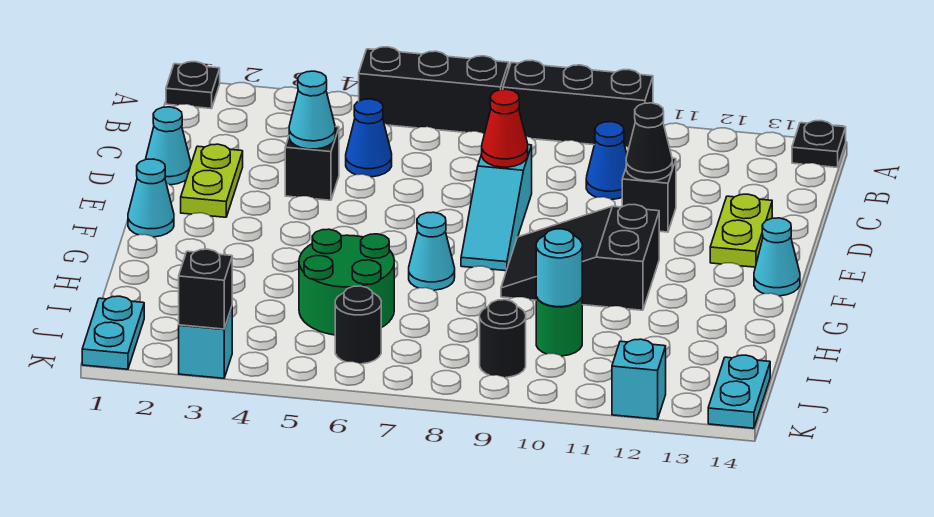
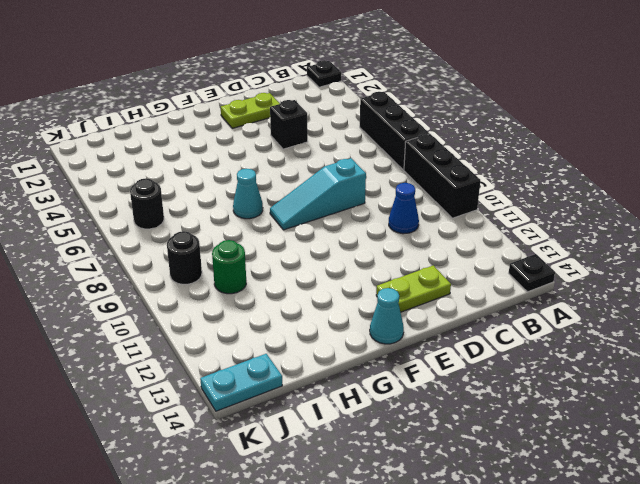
none -> blue cone C5 level 1
none -> cyan cone D1 level 1
none -> black brick D11 level 1

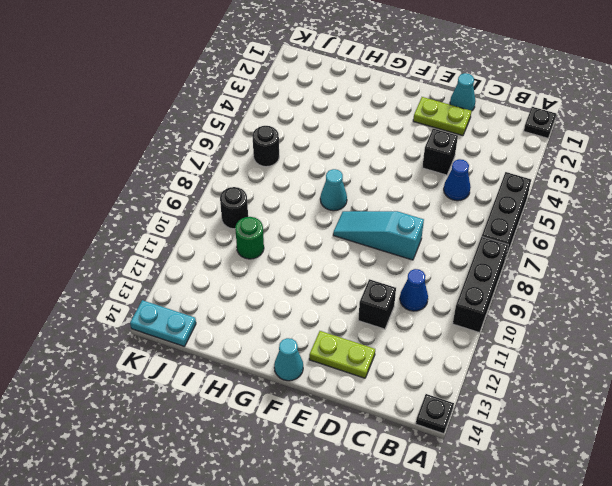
none -> cyan cone F1 level 1
none -> black slope F9:G11 level 1 top 11
none -> green round brick H5:I6 level 1

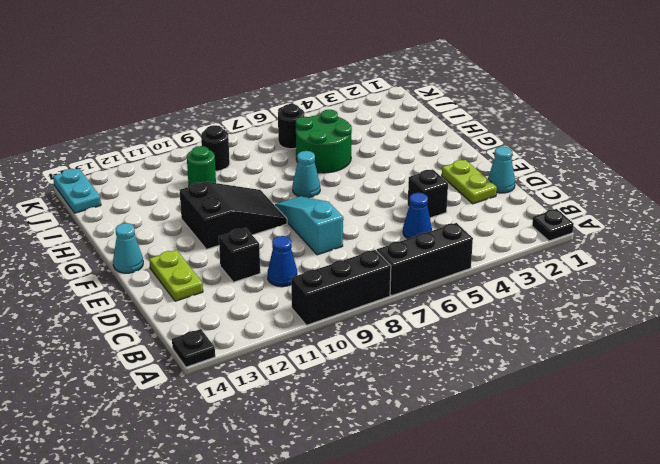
none -> cyan cone F1 level 1
none -> cyan plate J1:K1 level 1
none -> cyan brick K3 level 1

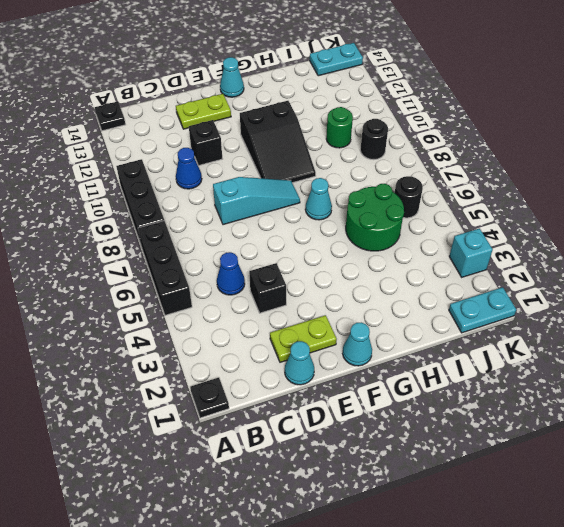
none -> cyan brick K12 level 1
none -> cyan cone D4 level 2
none -> red cone D8 level 2

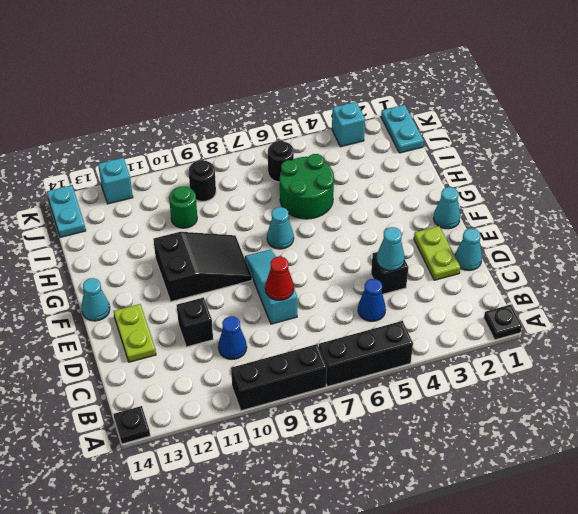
none -> black cone D11 level 2
none -> cyan round brick I10 level 2
none -> black brick K3 level 2

